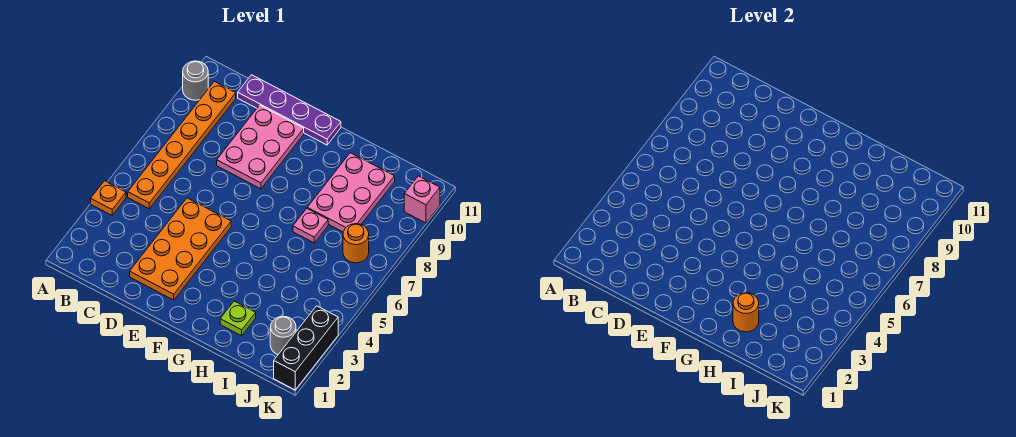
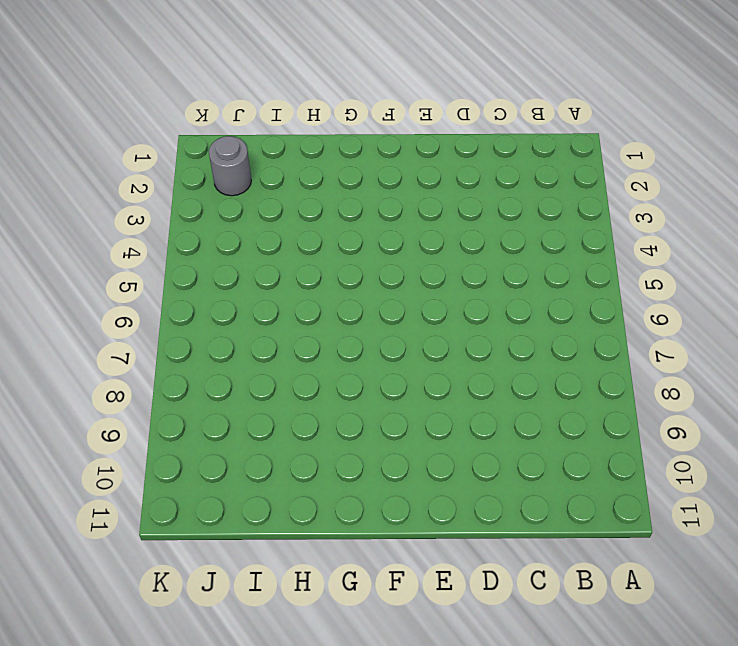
none -> orange plate A4 level 1
none -> grey round brick A10 level 1
none -> orange plate B5:B10 level 1

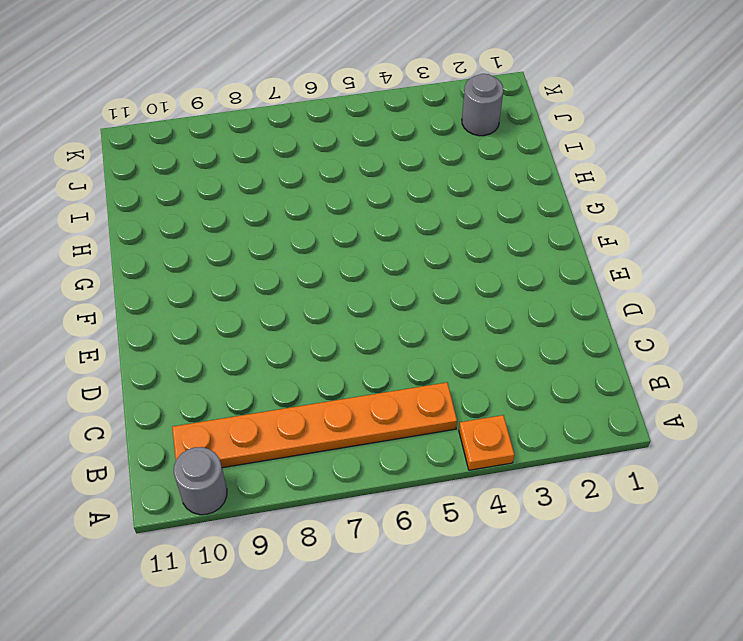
none -> purple plate C11:F11 level 1
none -> orange plate D2:E5 level 1
none -> pink plate D8:E10 level 1

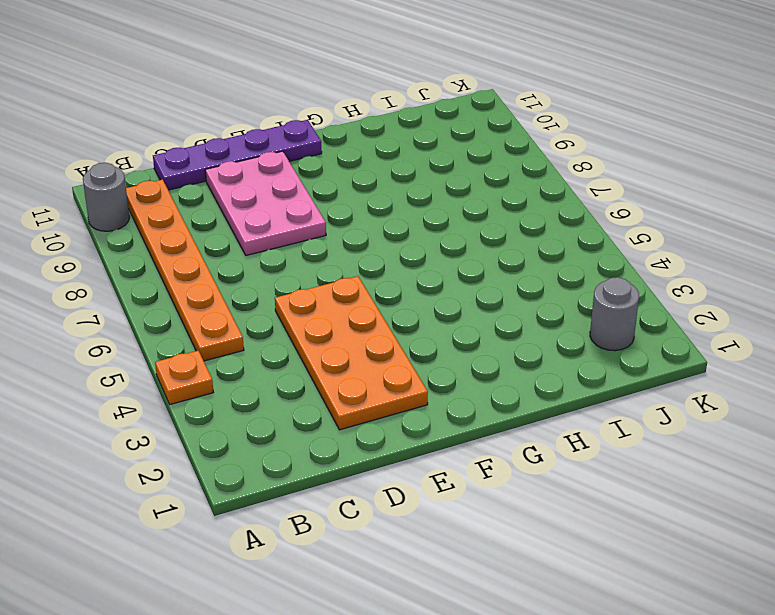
none -> lime plate H2 level 1
none -> pink plate H7 level 1
none -> pink plate H8:I10 level 1

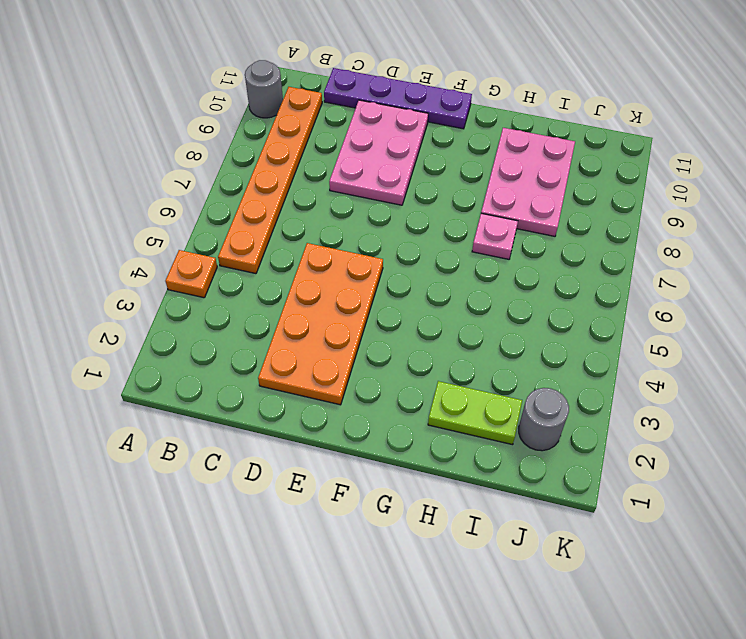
lime plate H2:I2 level 1 -> lime plate H2 level 1
none -> orange round brick J7 level 1
none -> black brick K1:K3 level 1
none -> pink brick K10 level 1

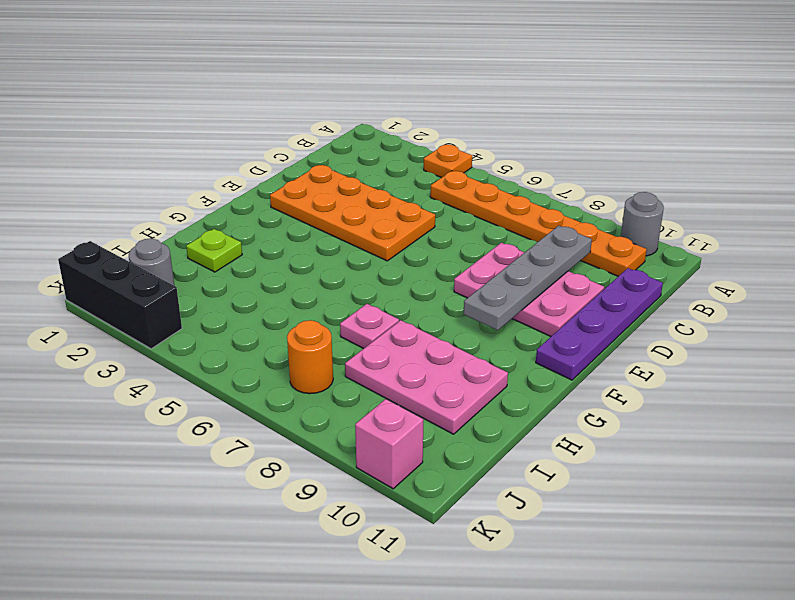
grey plate C9:F9 level 2 -> none
none -> orange round brick H2 level 2

